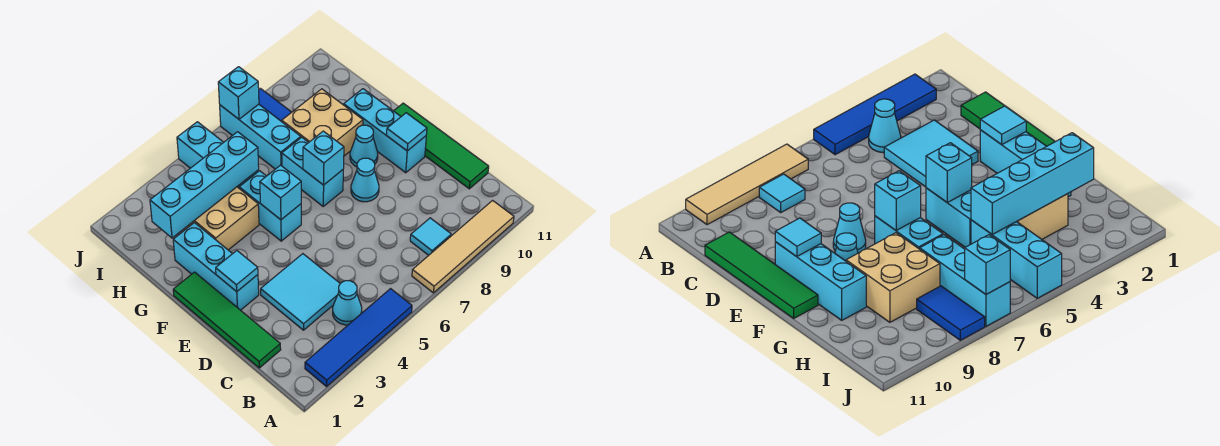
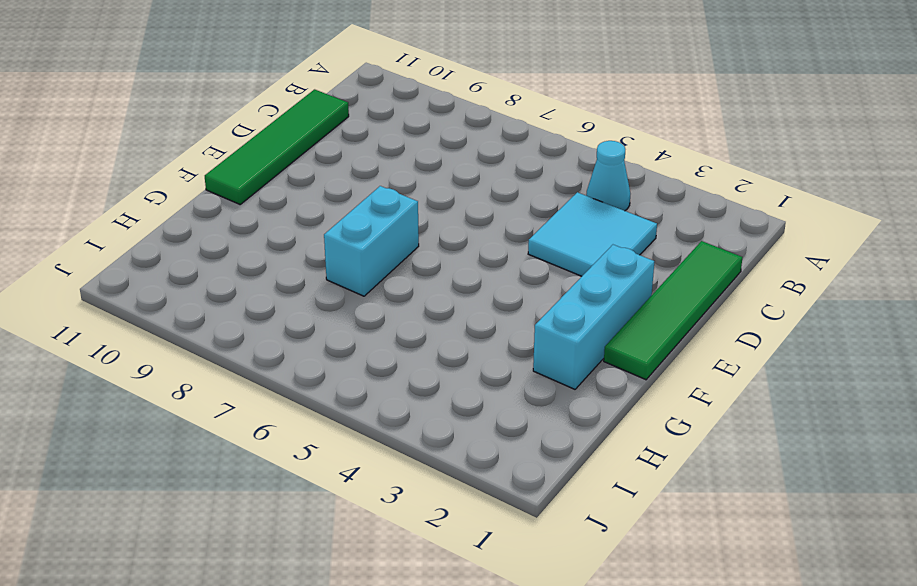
none -> blue tile A2:A5 level 1
none -> tan tile A7:A10 level 1
none -> cyan tile B8 level 1

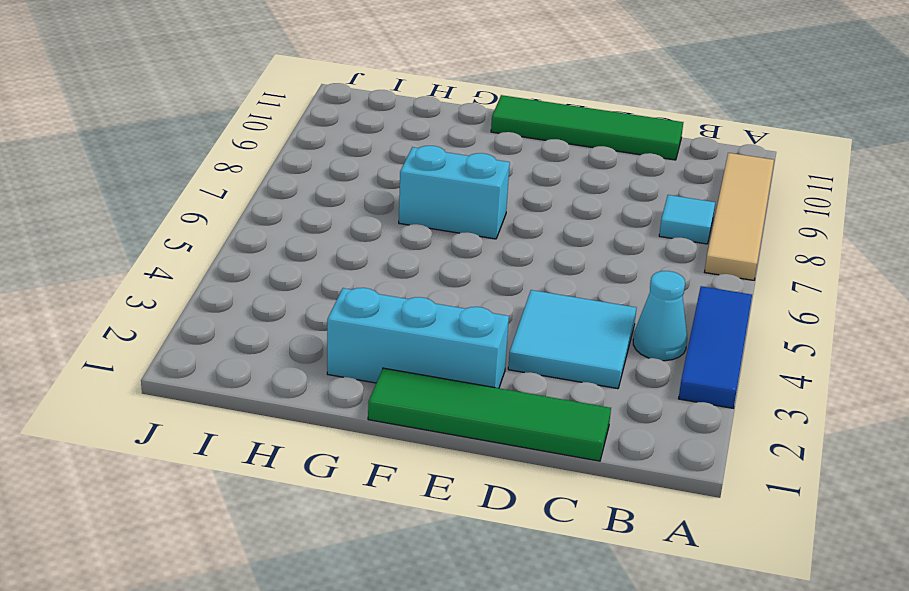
blue tile A3:A5 level 1 -> blue tile A2:A5 level 1
none -> cyan cone E8 level 1
none -> cyan brick E10:G10 level 1
none -> cyan brick F5:G5 level 1

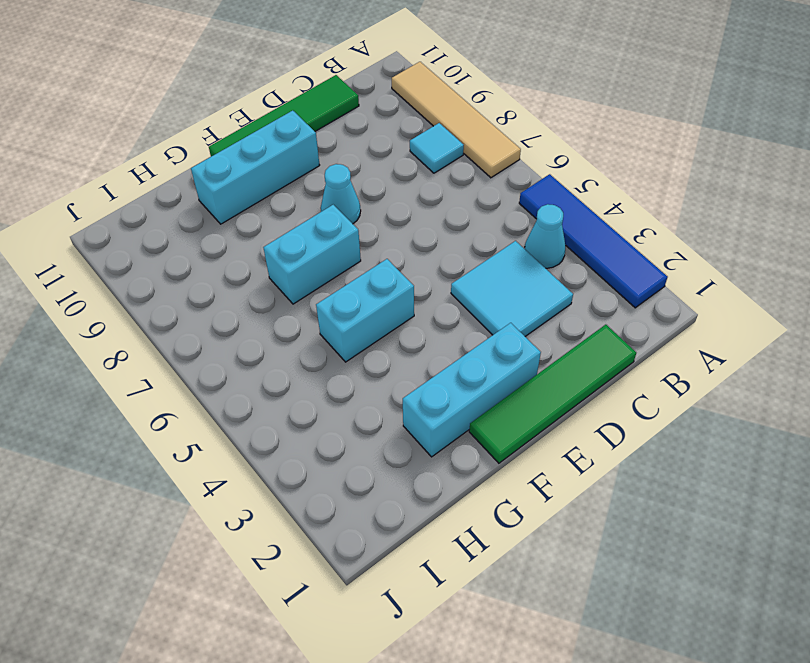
none -> cyan cone F9 level 1
none -> tan brick G3:H4 level 1
none -> tan brick G8:H9 level 1

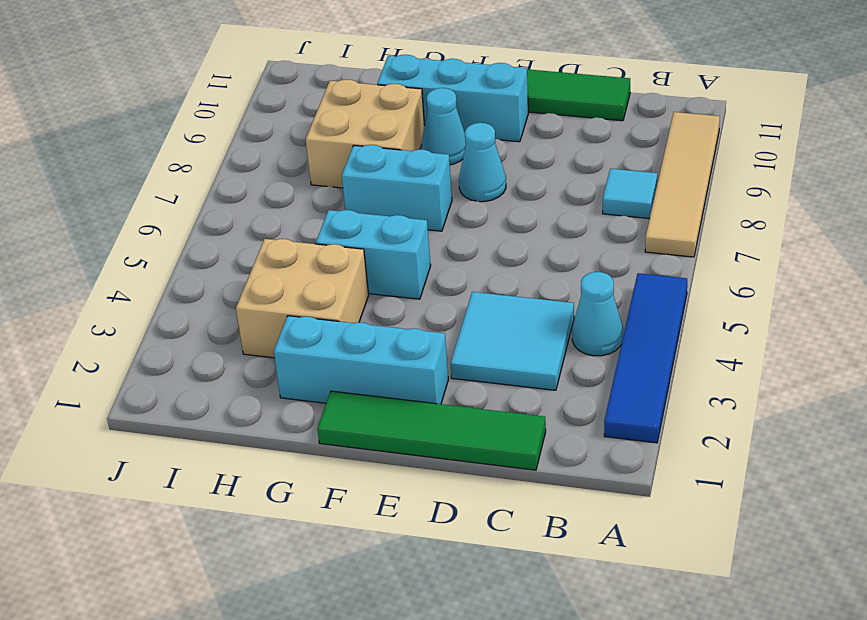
none -> cyan brick H5:J5 level 1
none -> cyan brick H7:J7 level 1
none -> blue tile I8:J8 level 1

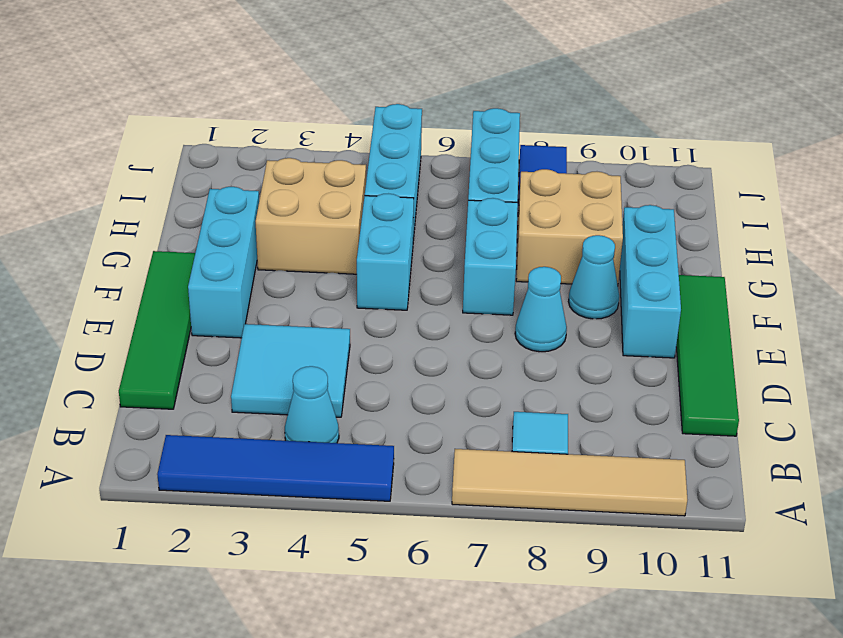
none -> cyan tile E2 level 2
none -> cyan tile E10 level 2
none -> cyan brick F5 level 2

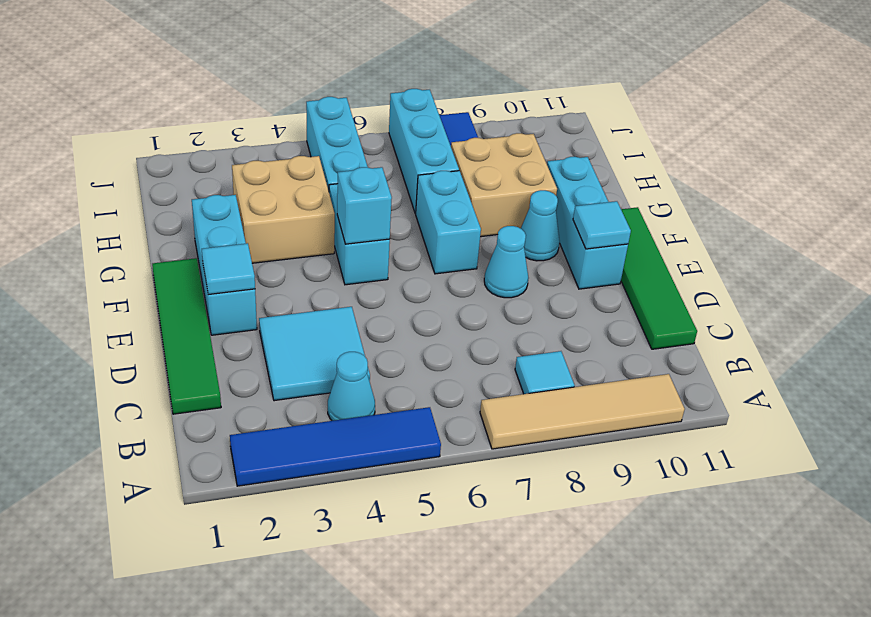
none -> cyan brick F7 level 2
none -> cyan brick H2:H5 level 2
none -> cyan brick J7 level 2

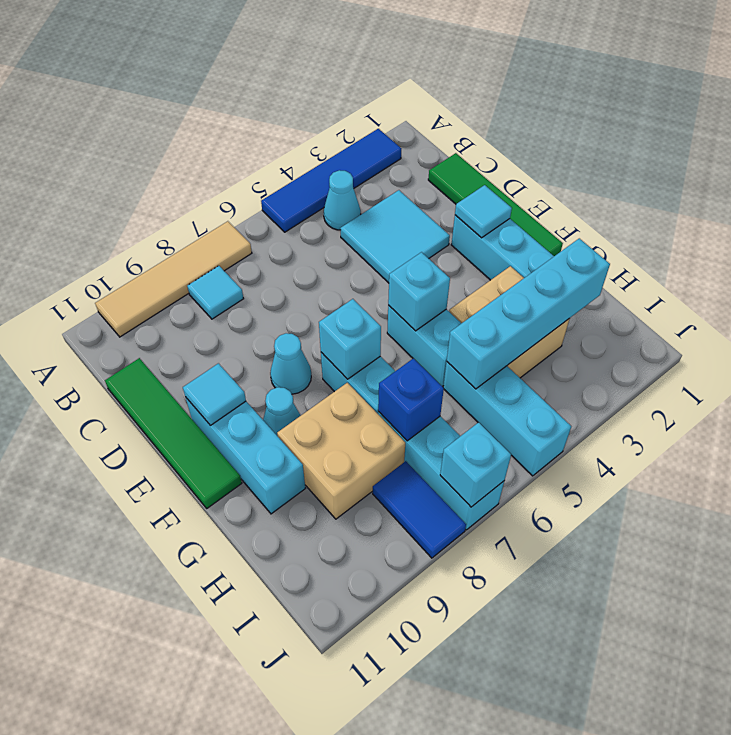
blue brick H7 level 2 -> none

